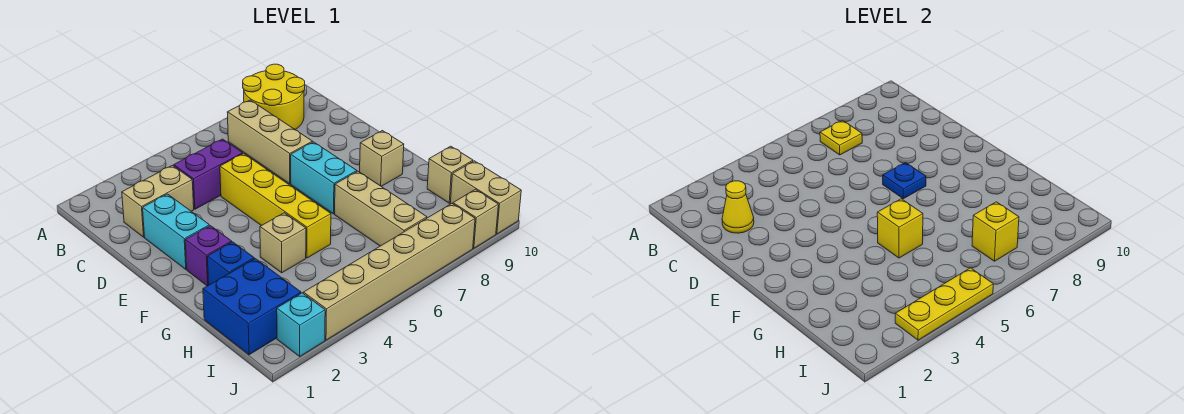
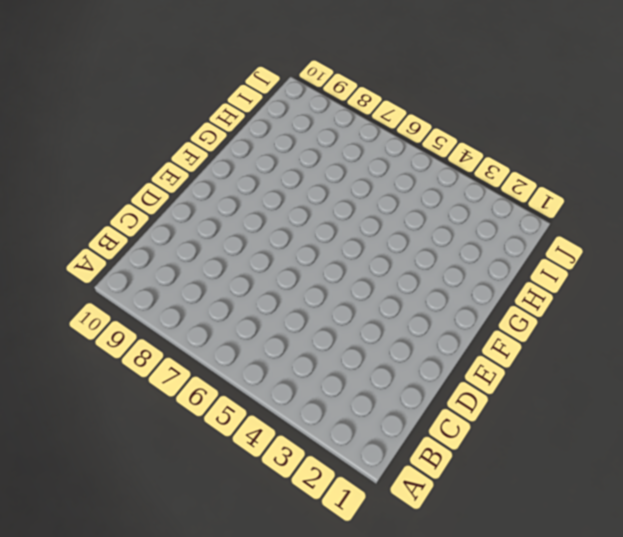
none -> yellow round brick A8:B9 level 1
none -> tan brick B7:D7 level 1
none -> tan brick C2:C3 level 1

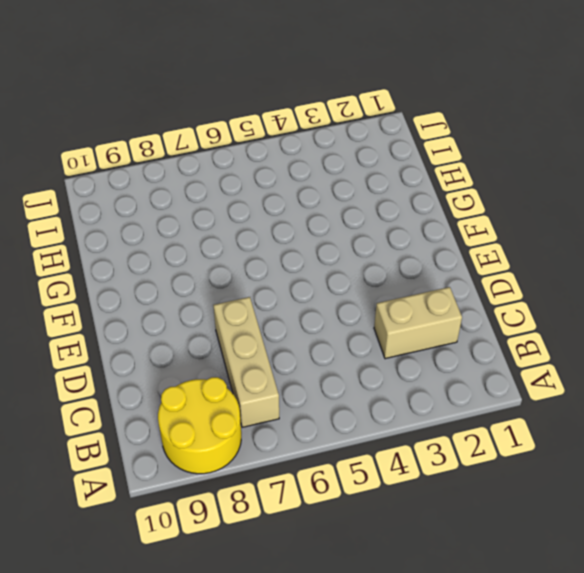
none -> purple brick C4:C5 level 1
none -> cyan brick D2:E2 level 1
none -> yellow brick D5:G5 level 1

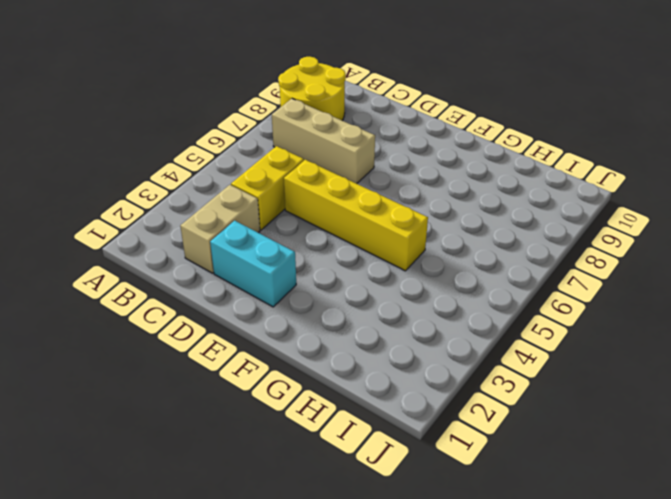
yellow brick C4:C5 level 1 -> purple brick C4:C5 level 1
none -> cyan brick E7:F7 level 1
none -> purple brick F2 level 1
none -> tan brick F9 level 1

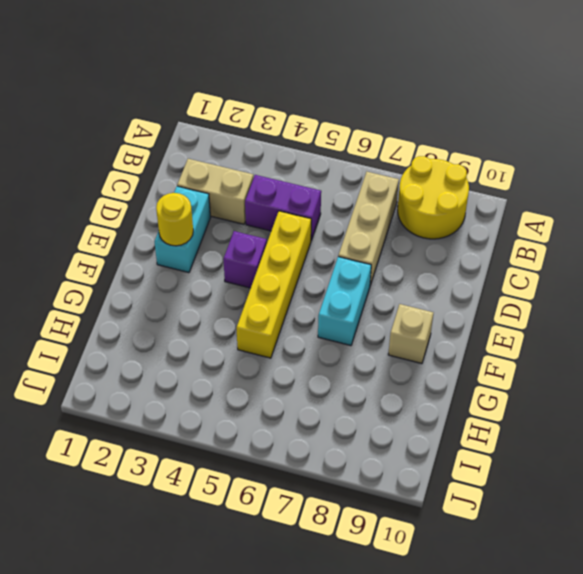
yellow round brick E2 level 2 -> none
purple brick E4 level 1 -> purple brick F2 level 1
none -> blue brick G2 level 1
none -> tan brick G4 level 1
none -> tan brick G7:I7 level 1

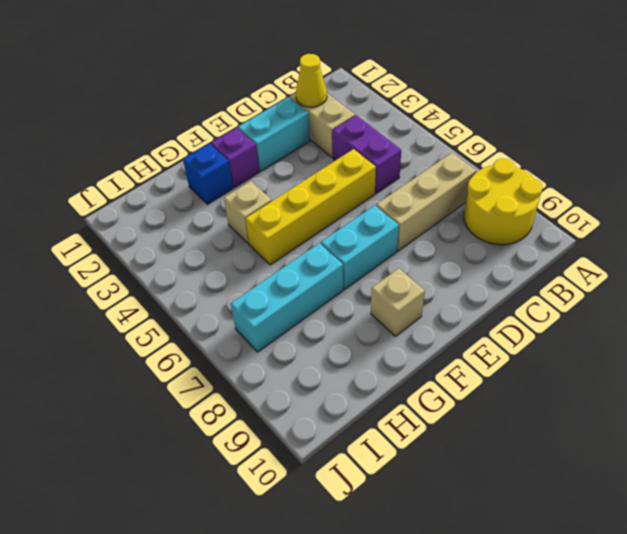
cyan brick G7:I7 level 1 -> tan brick G7:I7 level 1
none -> blue brick H1:I2 level 1
none -> tan brick H10 level 1
none -> tan brick I10:J10 level 1

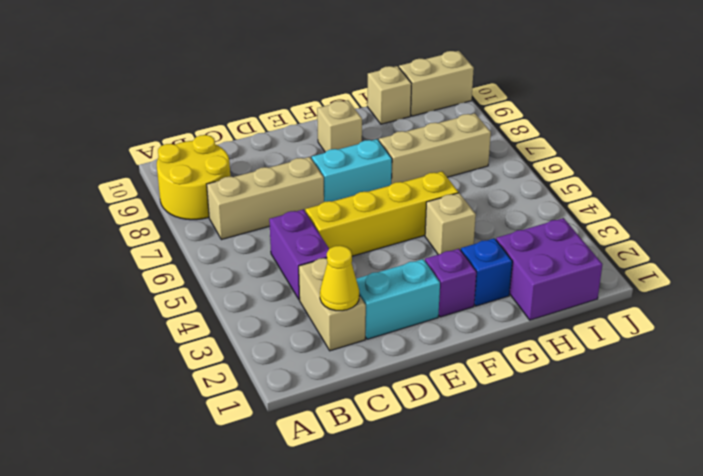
purple brick H1:I2 level 1 -> blue brick H1:I2 level 1
none -> cyan brick J2 level 1
none -> tan brick J3:J8 level 1
none -> tan brick J9 level 1

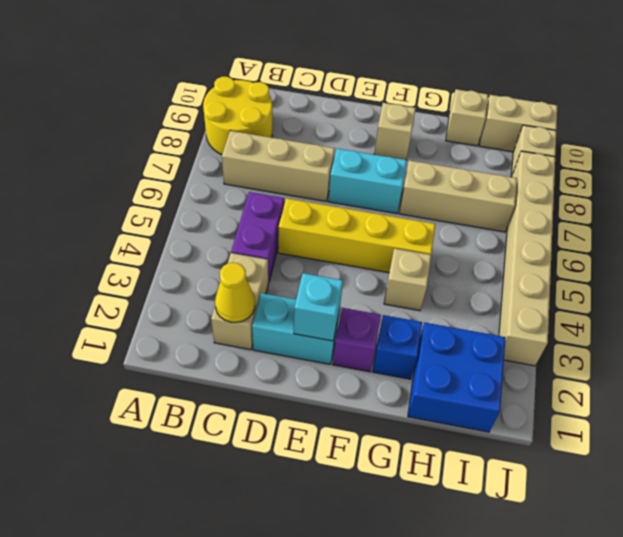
cyan brick E2 level 2 -> cyan brick J2 level 1
none -> yellow plate B7 level 2
none -> blue plate E7 level 2
none -> yellow brick G5 level 2

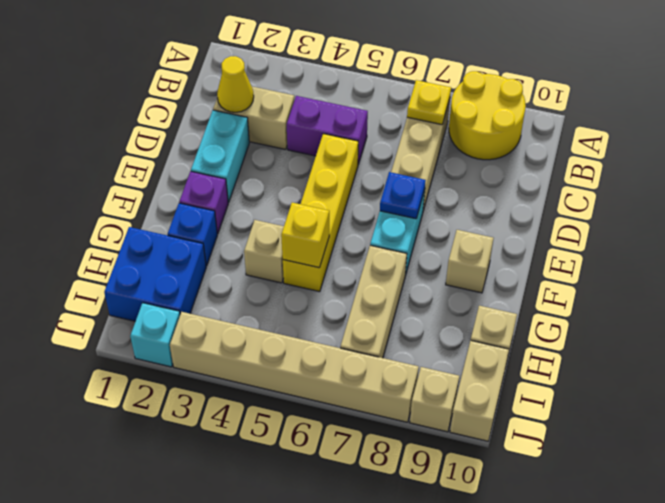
none -> yellow brick I7 level 2
none -> yellow plate J3:J5 level 2

